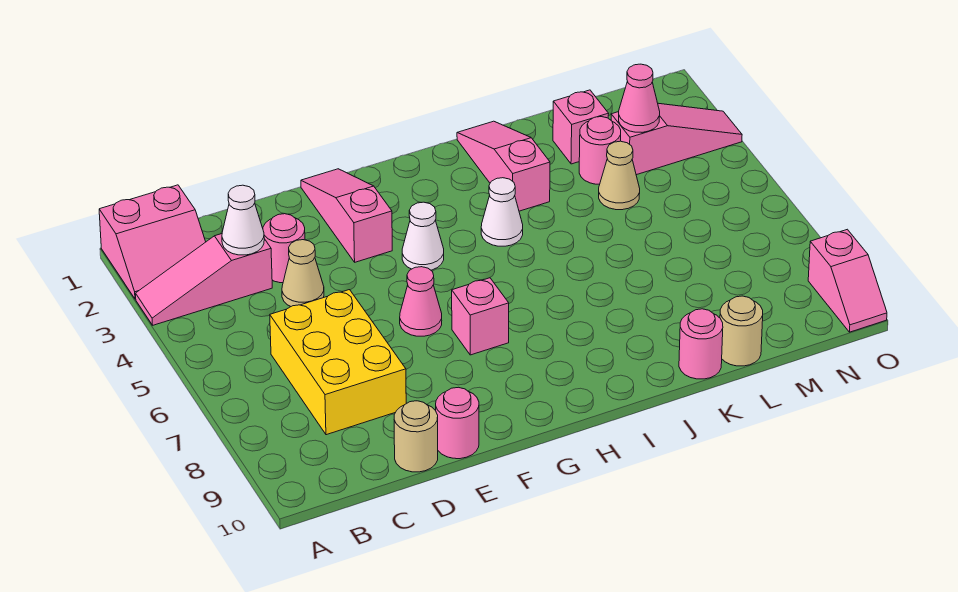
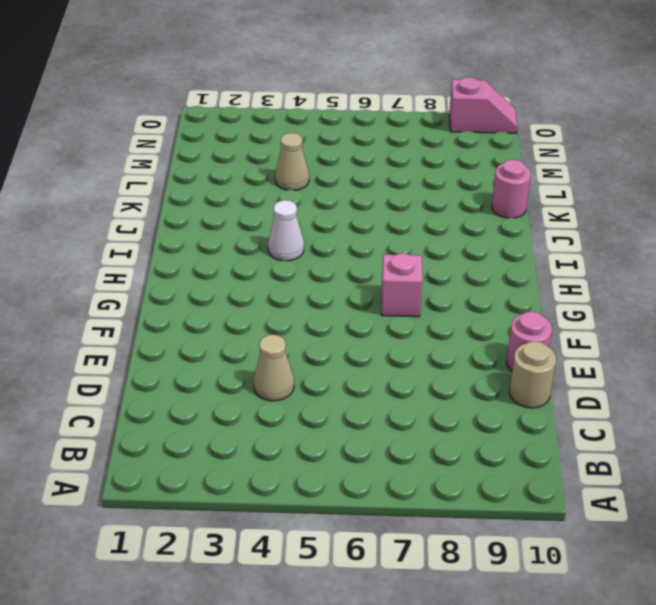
none -> pink slope A1:B2 level 1 top 1
none -> pink slope A3:C3 level 1 top C
none -> yellow brick C6:D8 level 1

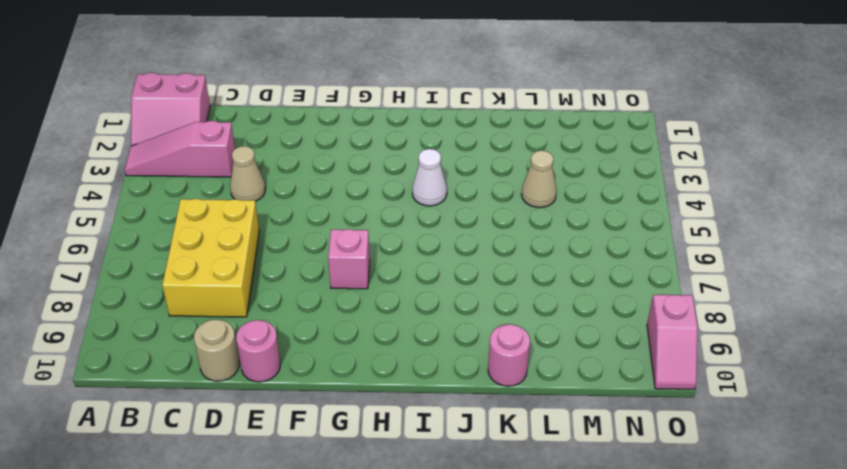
none -> pink round brick D3 level 1
none -> pink slope F1:F3 level 1 top 3
none -> pink cone F6 level 1

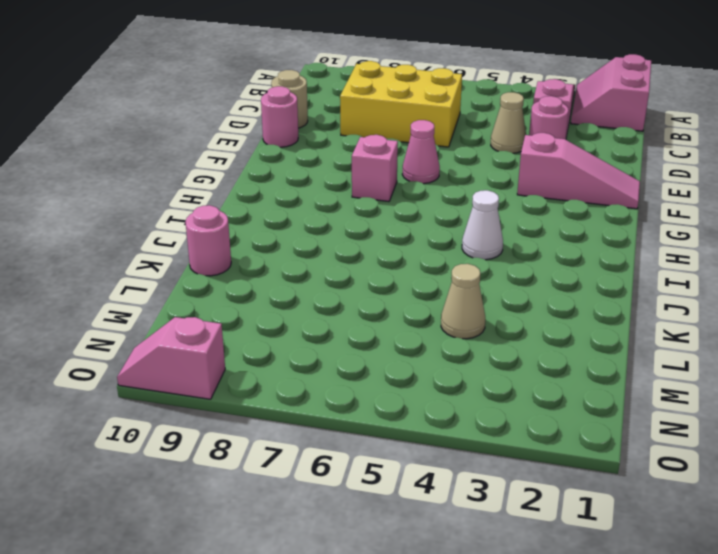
none -> white cone G4 level 1
none -> pink slope J1:J3 level 1 top 3
none -> pink brick L2 level 1

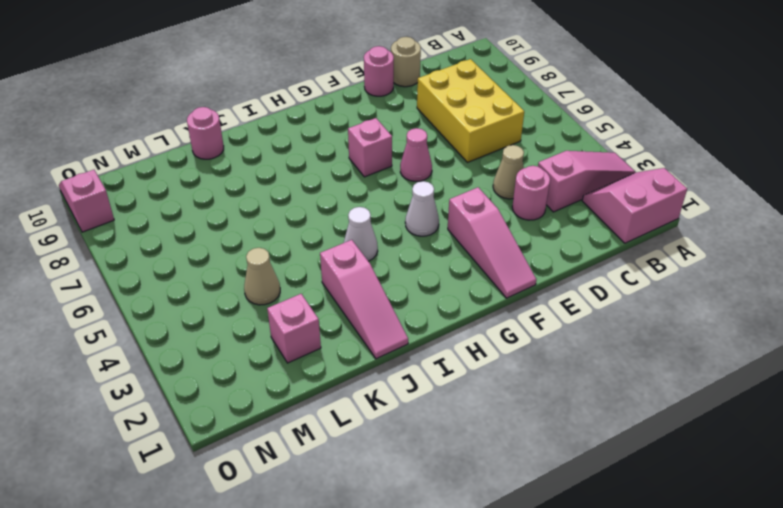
none -> pink round brick L3 level 1
none -> tan round brick L10 level 1
none -> pink slope M3:O3 level 1 top M

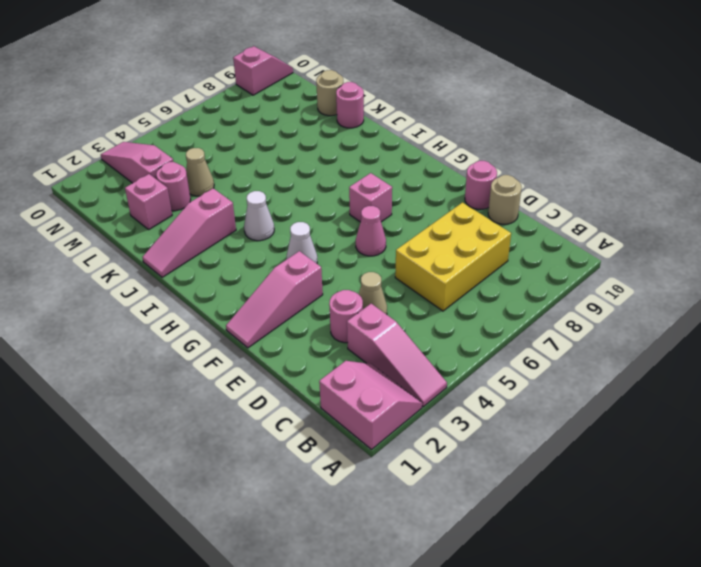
none -> white cone C3 level 2
none -> pink cone M3 level 2

